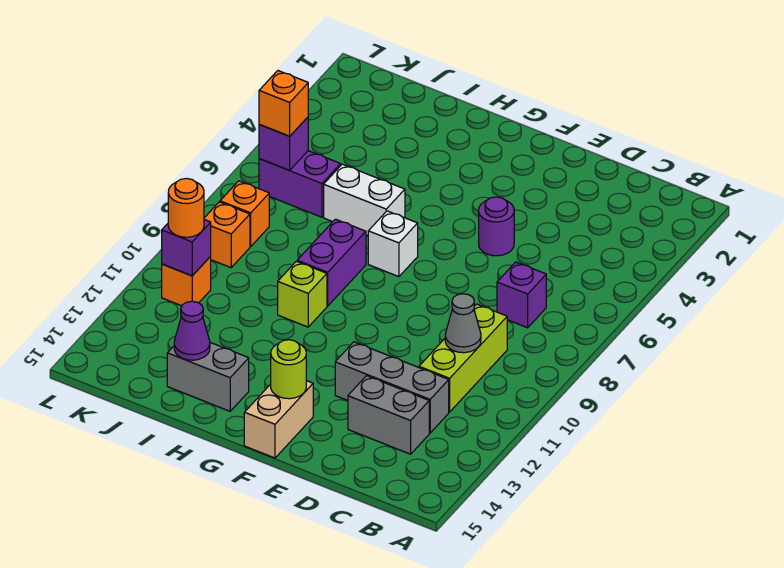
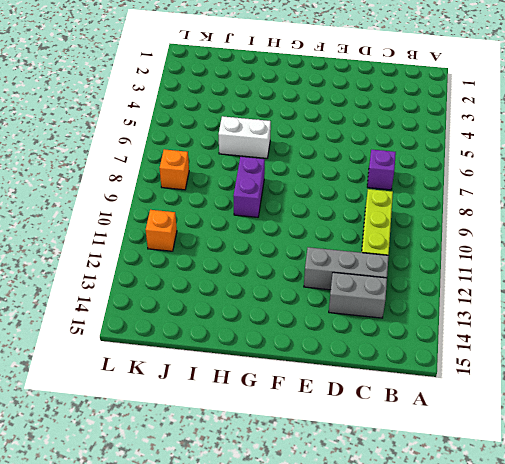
none -> purple round brick E5 level 1
none -> tan brick F14:F15 level 1
none -> white brick G7 level 1

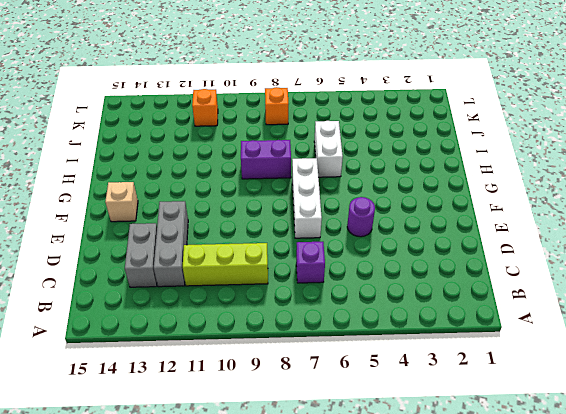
white brick E7:G7 level 1 -> white brick G7 level 1
tan brick F14 level 1 -> tan brick F14:F15 level 1
none -> lime brick H10 level 1
none -> grey brick H14:I14 level 1
none -> purple brick J6:K6 level 1

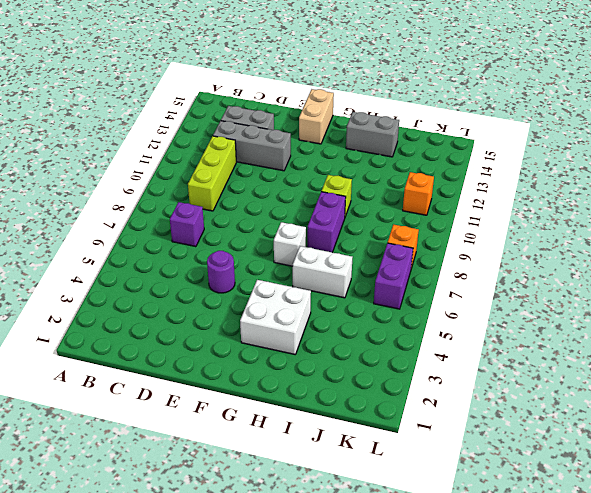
white brick G3:H4 level 1 -> none
purple brick K6:K7 level 1 -> purple brick J6:K6 level 1
none -> orange brick K9 level 1
none -> grey cone C10 level 2
none -> lime round brick F14 level 2

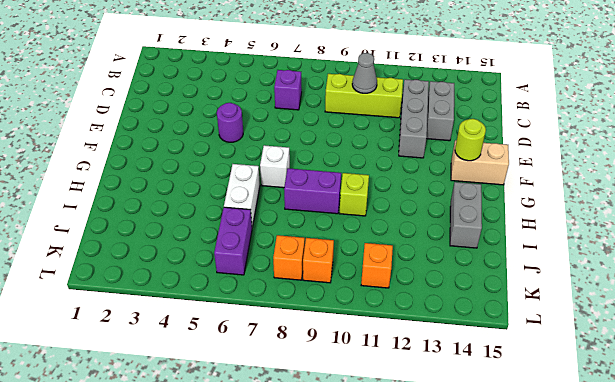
none -> purple cone I14 level 2
none -> purple brick K6 level 2
none -> purple brick K11 level 2

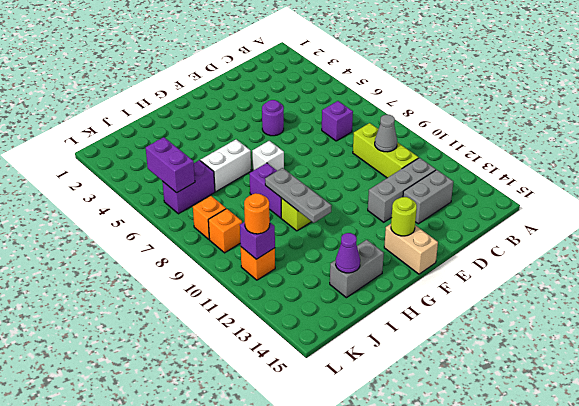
grey plate H9:H11 level 2 -> none
purple brick K5:K6 level 2 -> purple brick K6 level 2
none -> orange brick K6 level 3

